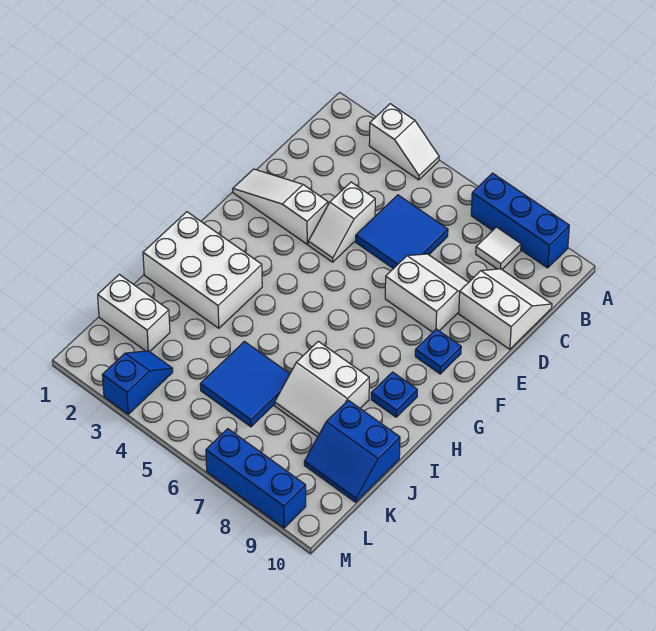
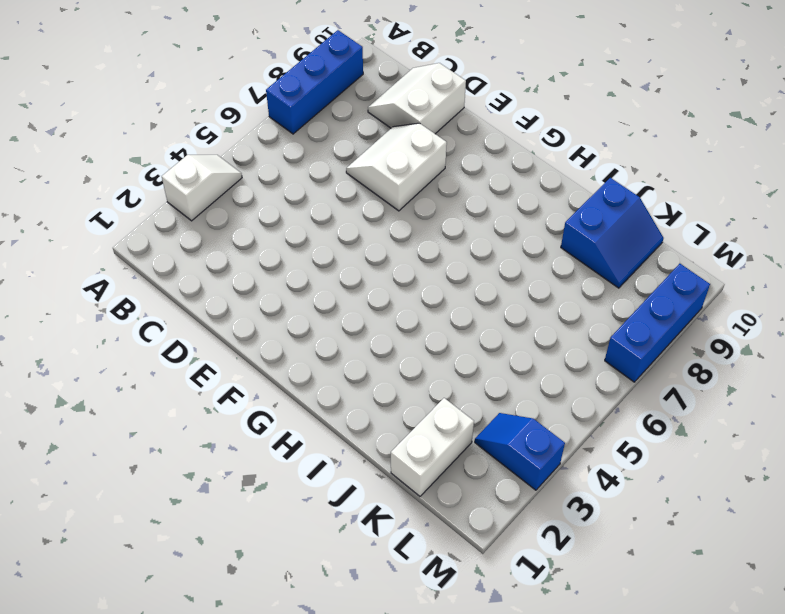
none -> white tile B8 level 1
none -> blue tile C5:D6 level 1
none -> white slope D4:E4 level 1 top D

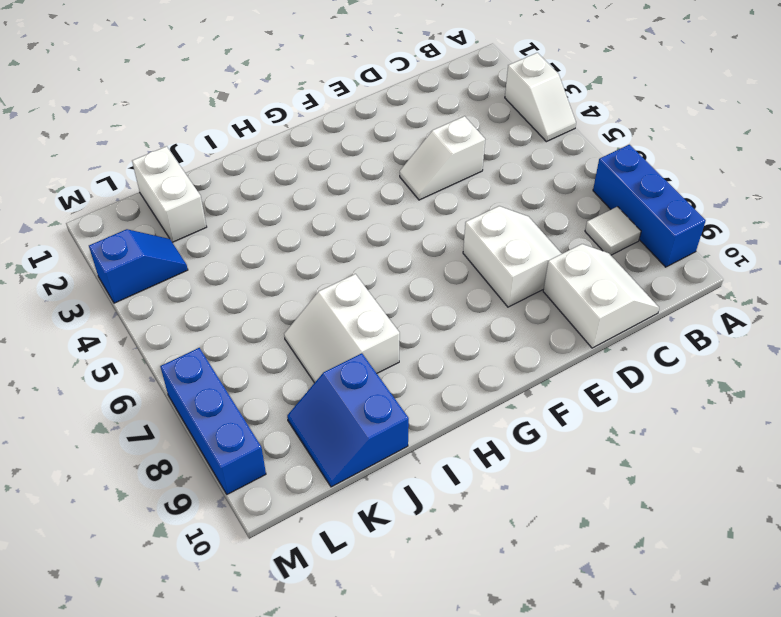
none -> blue tile C5:D6 level 1
none -> white slope E1:E3 level 1 top 3
none -> blue plate F9 level 1

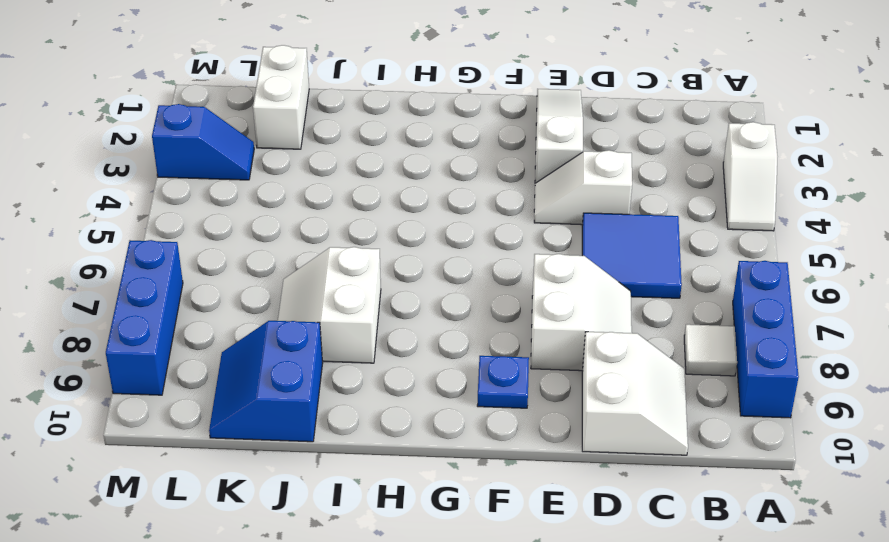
none -> white brick H1:I3 level 1
none -> blue plate H9 level 1
none -> blue tile J5:K6 level 1

